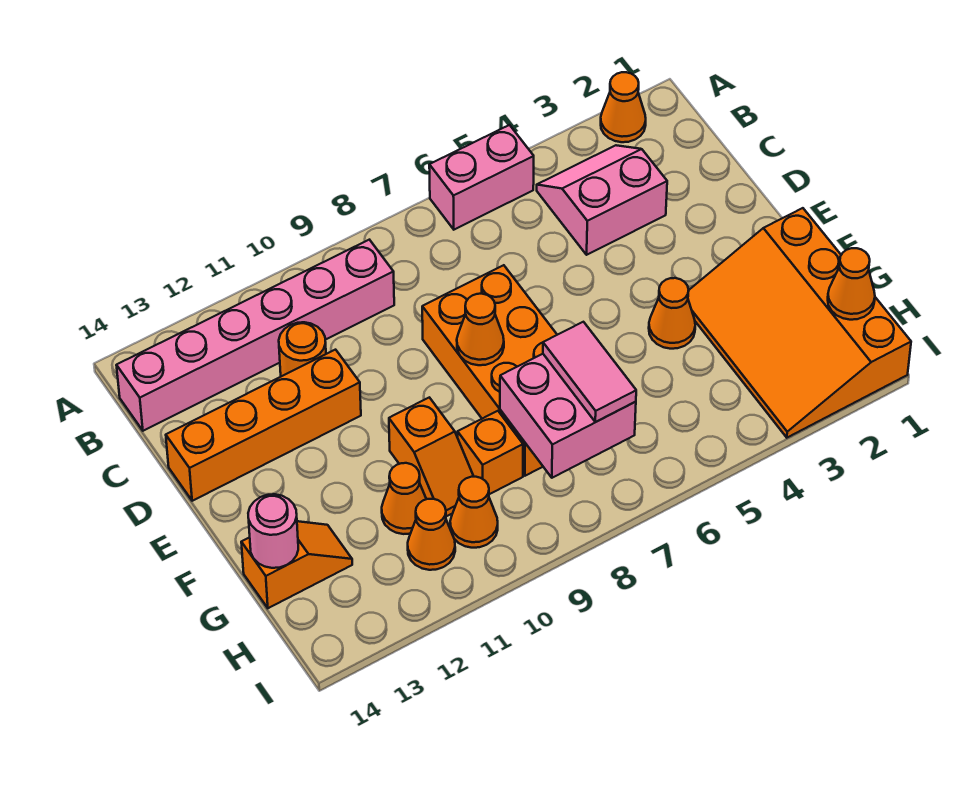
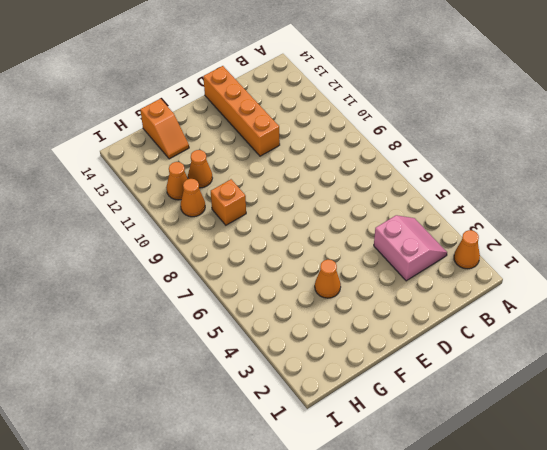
none -> pink brick A5:A6 level 1
none -> pink brick B9:B14 level 1
none -> orange round brick C11 level 1

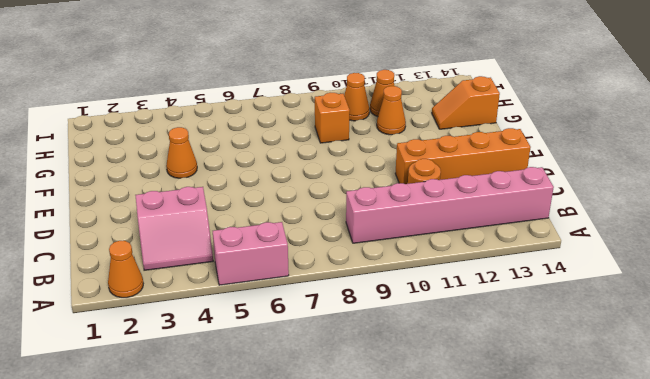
none -> orange brick D7:G8 level 1
none -> orange slope F1:I3 level 1 top 1
none -> orange slope F10:G10 level 1 top F

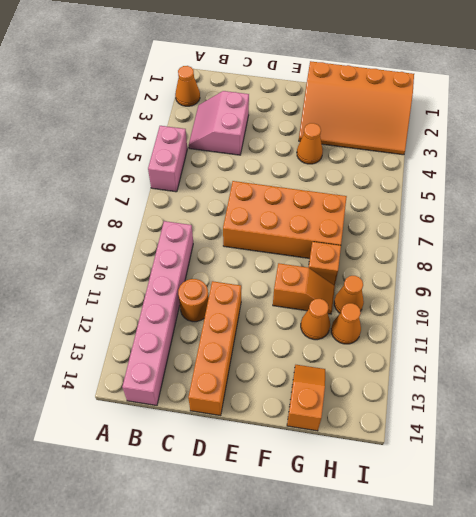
none -> orange cone E8 level 2
none -> pink brick G7:H8 level 2
none -> pink round brick G14 level 2

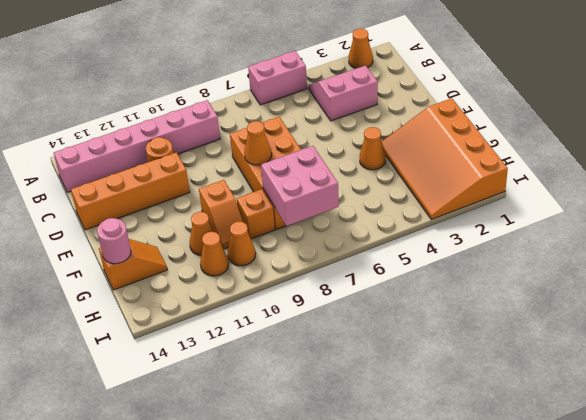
none -> orange cone H1 level 2
none -> pink tile G7:H7 level 3

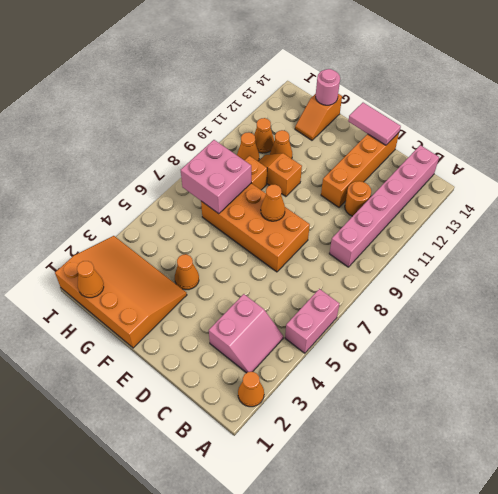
pink tile D14:E14 level 2 -> pink tile G7:H7 level 3

